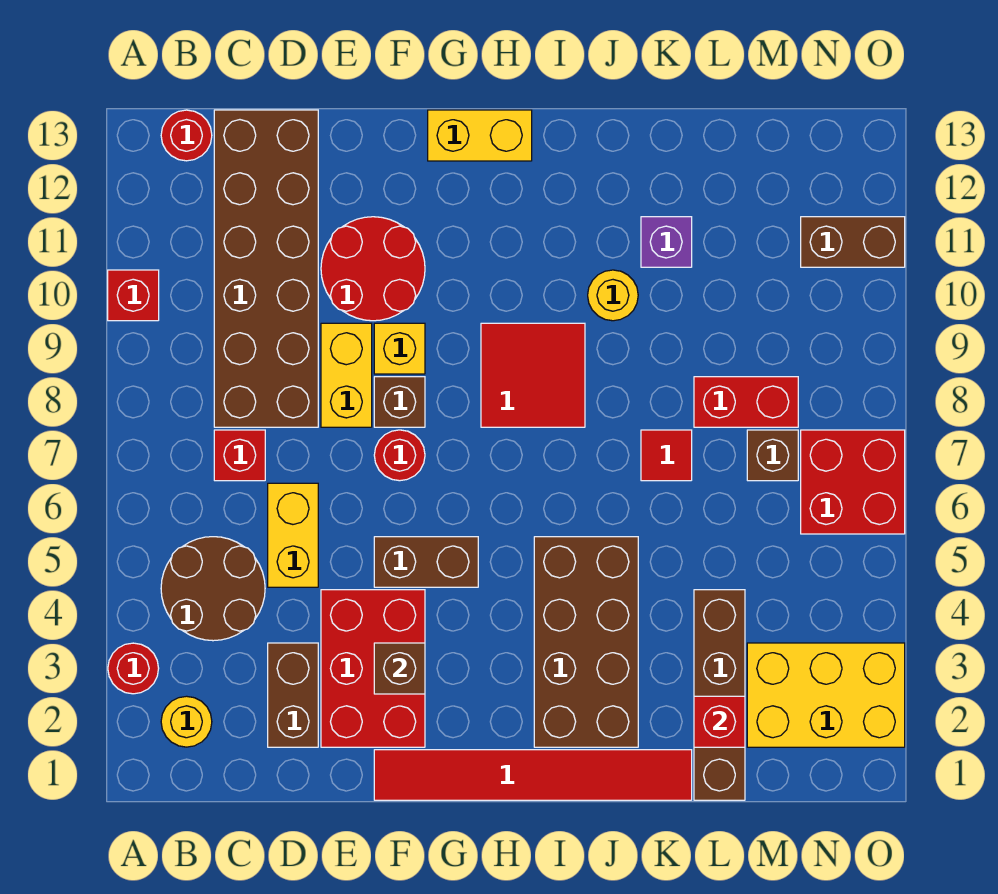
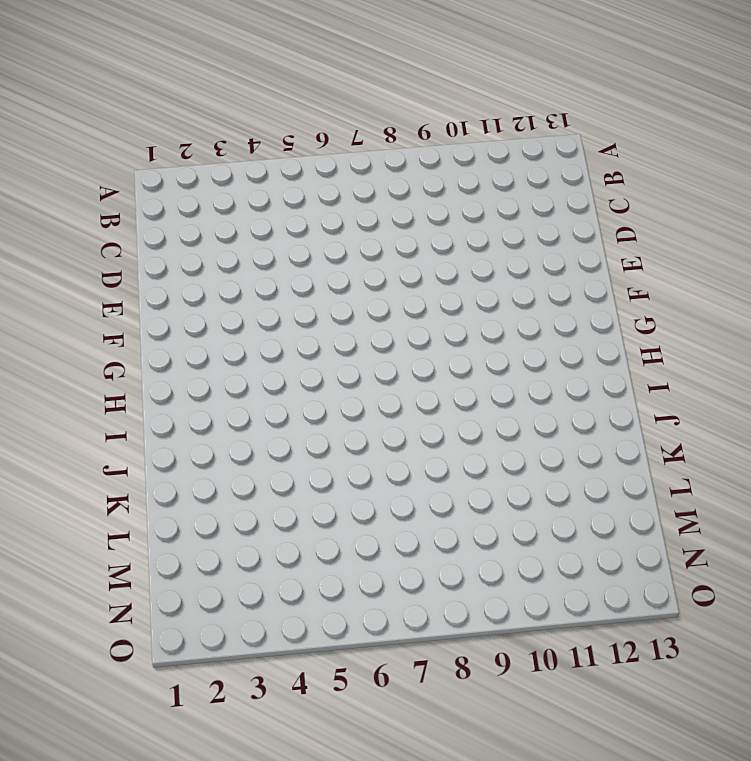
none -> red round brick A3 level 1
none -> red brick A10 level 1
none -> yellow round brick B2 level 1
none -> brown round brick B4:C5 level 1

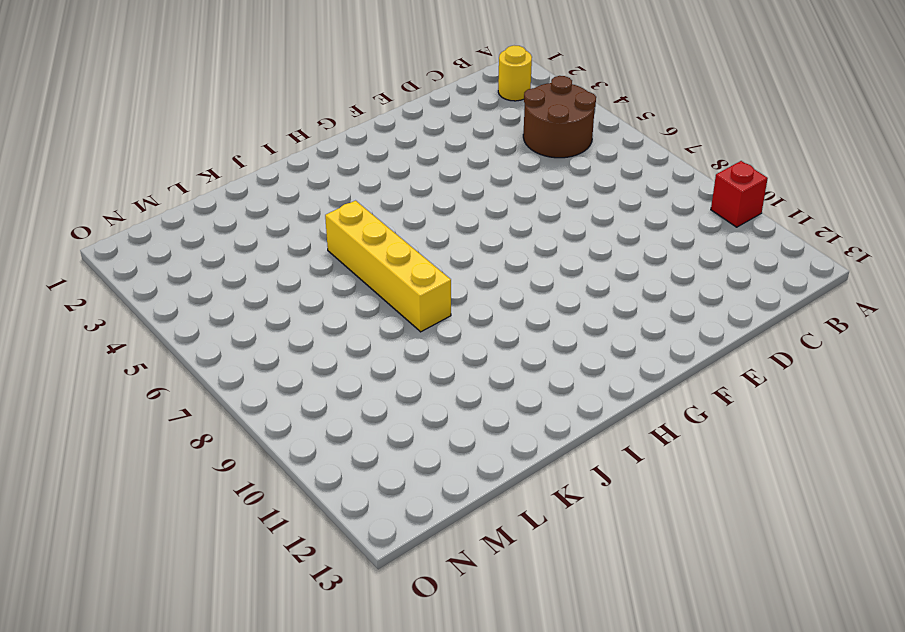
yellow brick J5:J8 level 1 -> brown brick I2:J5 level 1
none -> red round brick A3 level 1
none -> red round brick B13 level 1
none -> red brick C7 level 1
none -> brown brick C8:D13 level 1

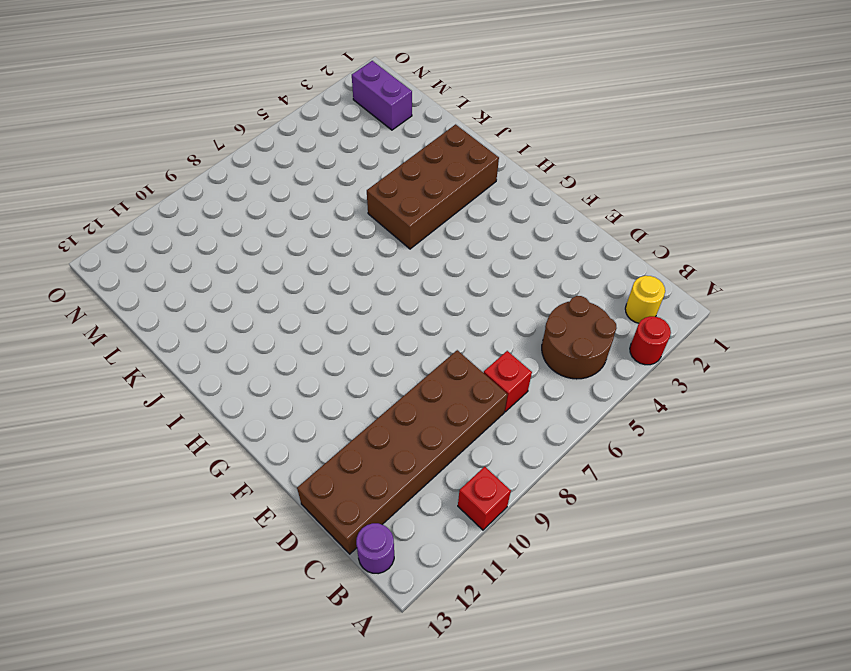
purple round brick B13 level 1 -> red round brick B13 level 1
purple brick M2:N2 level 1 -> yellow brick M2:O3 level 1
none -> brown brick D2:D3 level 1
none -> yellow brick D5:D6 level 1
none -> red brick E2:F4 level 1
none -> yellow brick E8:E9 level 1

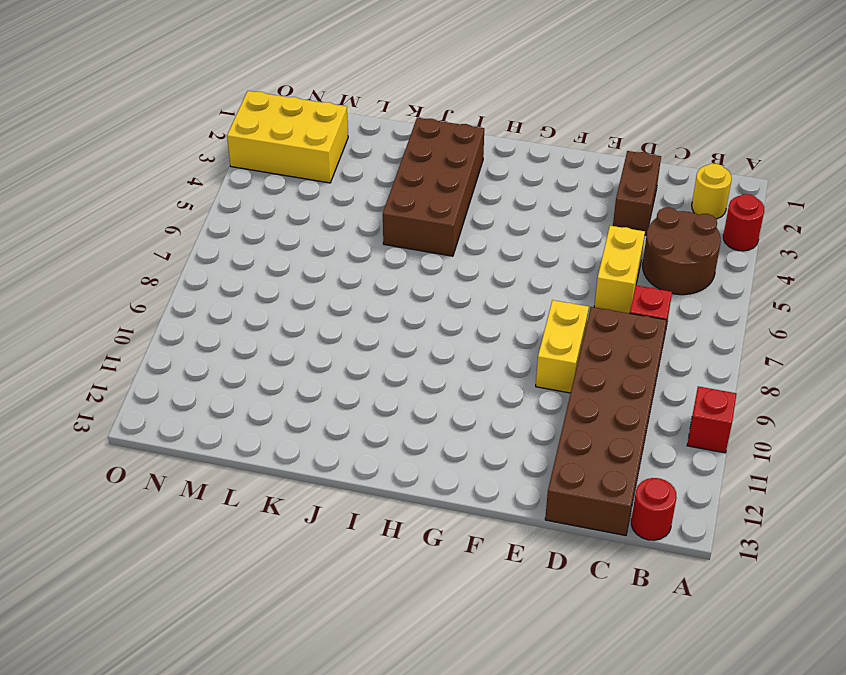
none -> red brick E2:F4 level 1
none -> red round brick E10:F11 level 1
none -> red tile F1:K1 level 1
none -> brown brick F5:G5 level 1

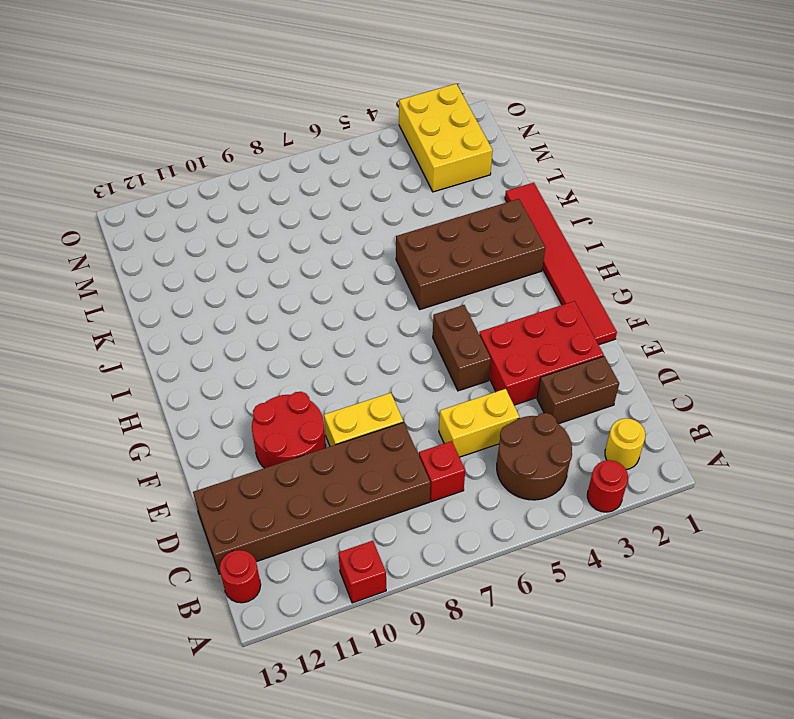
none -> red round brick F7 level 1
none -> brown brick F8 level 1
none -> yellow brick F9 level 1
none -> yellow brick G13:H13 level 1

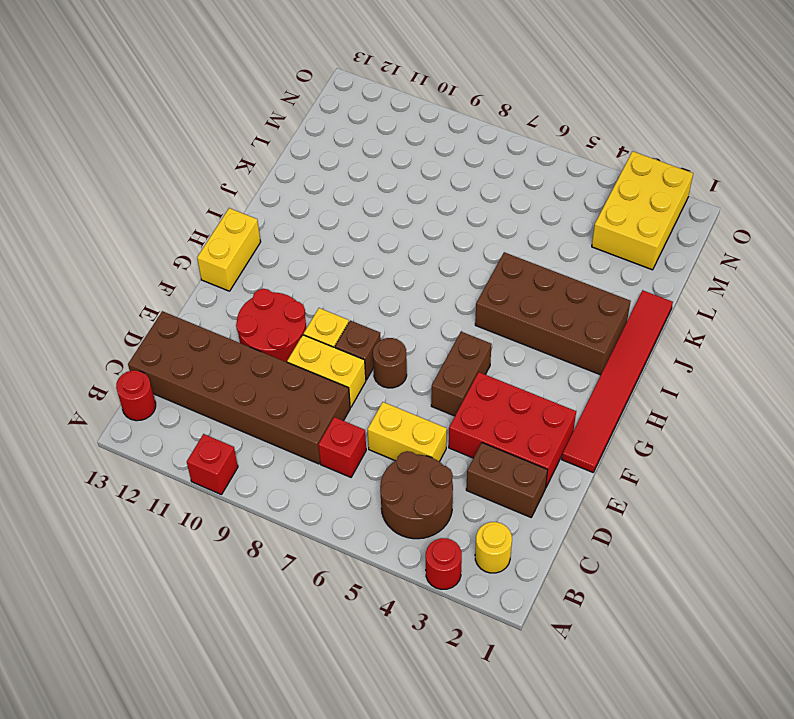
brown round brick F7 level 1 -> red round brick F7 level 1
none -> red tile H8:I9 level 1
none -> yellow round brick J10 level 1
none -> red tile K7 level 1
none -> purple brick K11 level 1

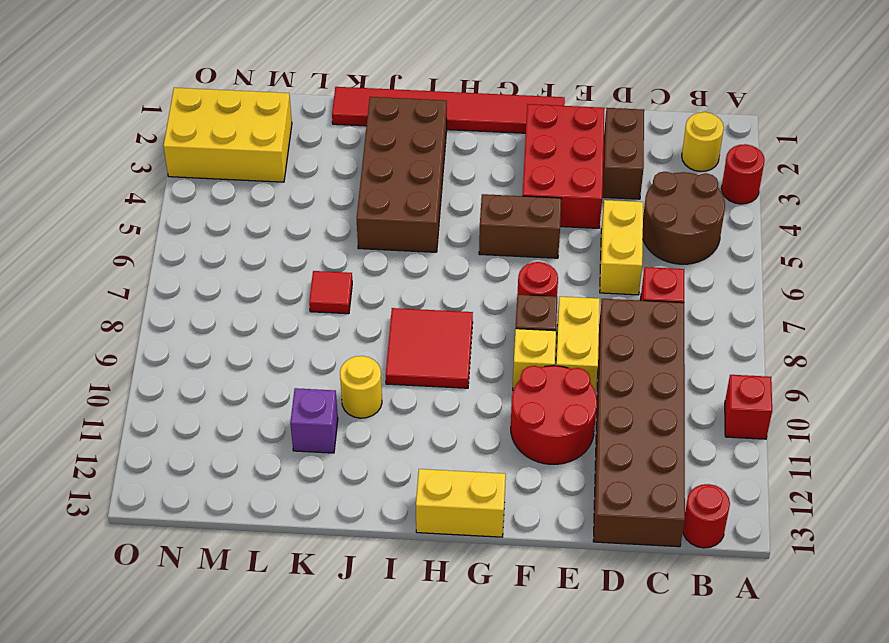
none -> brown brick L1:L4 level 1
none -> red brick L8:M8 level 1
none -> brown brick M7 level 1
none -> red brick N6:O7 level 1

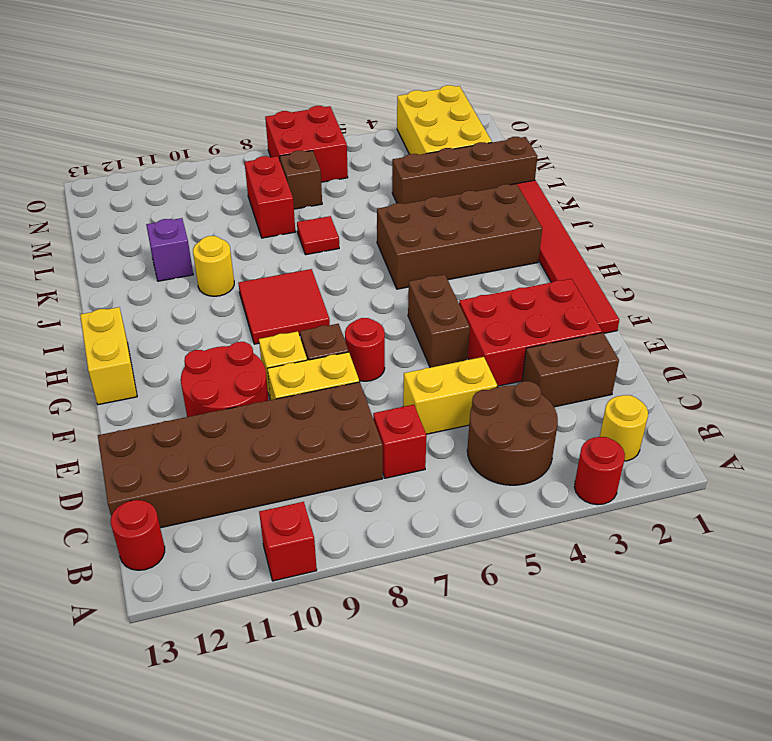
none -> brown brick N11:O11 level 1
none -> brown brick F3 level 2
none -> red brick L2 level 2

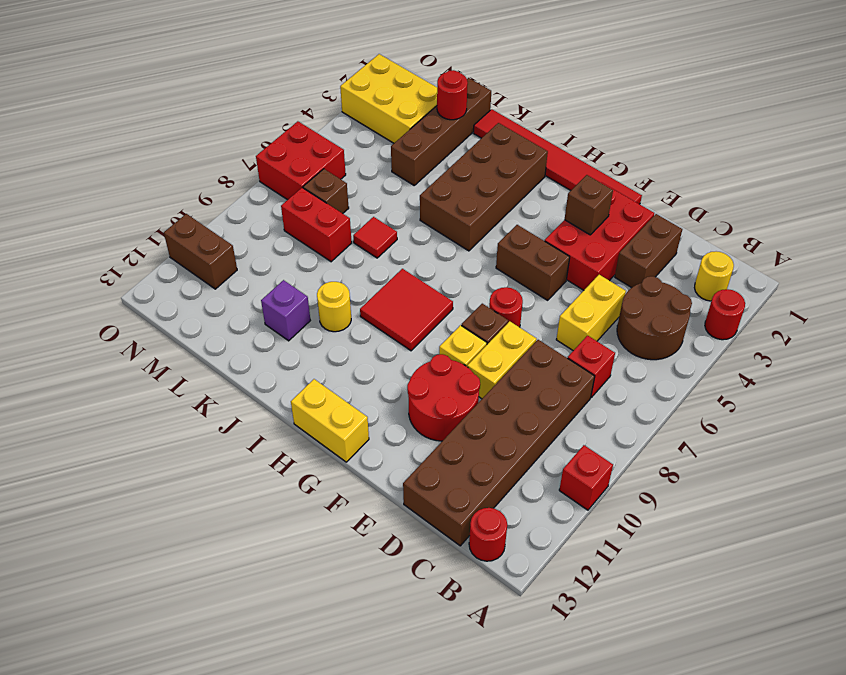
red round brick L2 level 2 -> red brick L2 level 2

